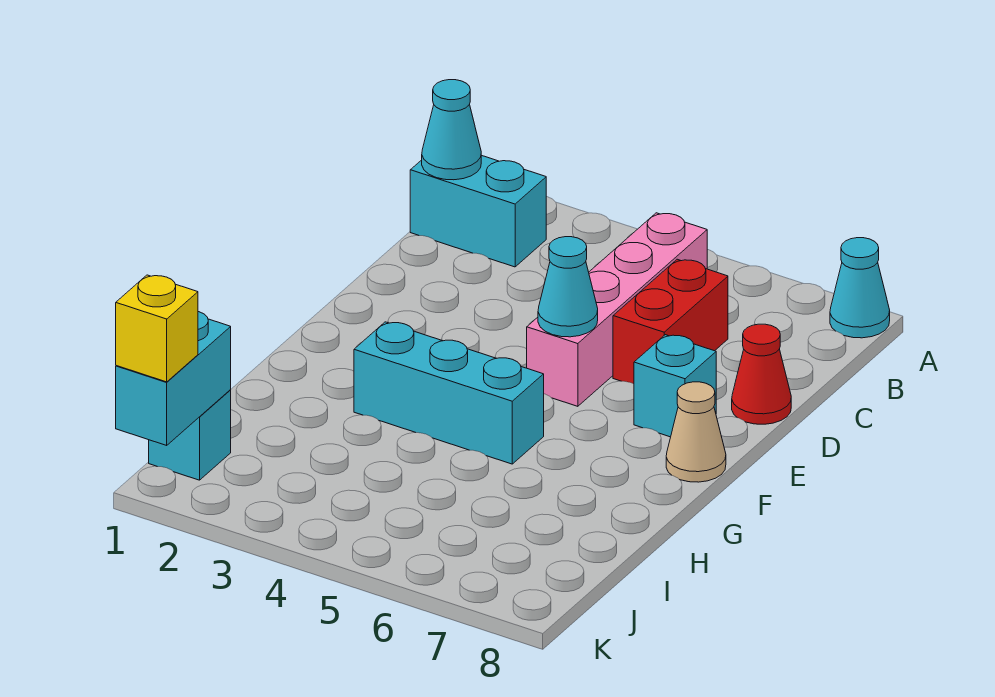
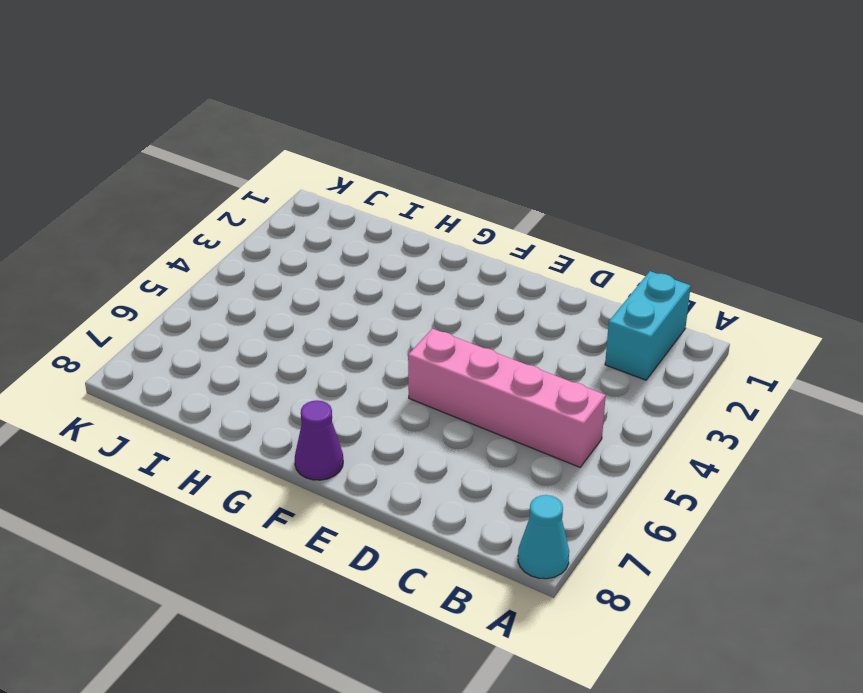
purple cone F8 level 1 -> tan cone F8 level 1
none -> red brick C6:D6 level 1
none -> red cone D8 level 1
none -> cyan brick E7 level 1

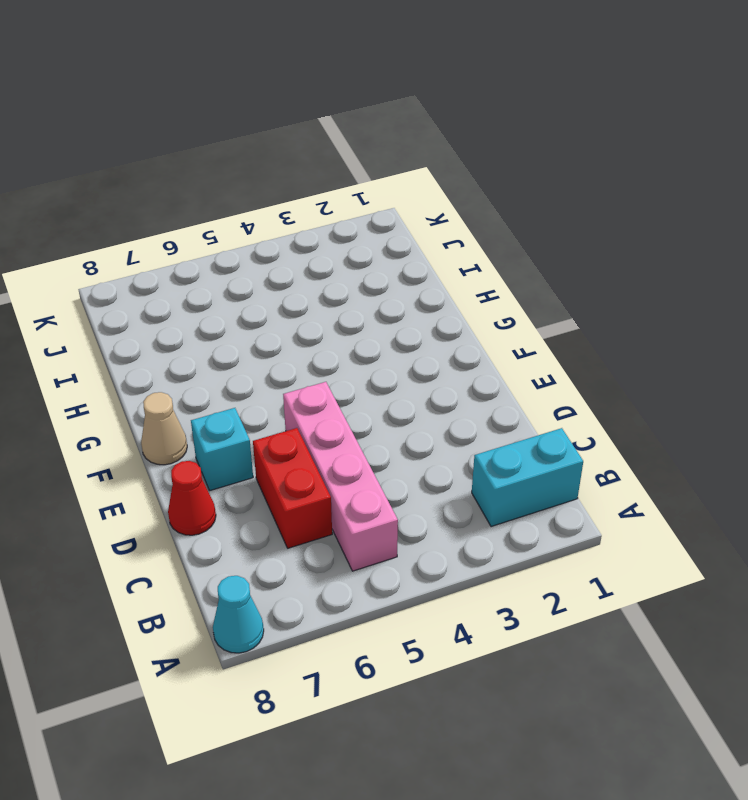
none -> cyan brick G3:G5 level 1
none -> cyan brick J1 level 1
none -> cyan cone B1 level 2

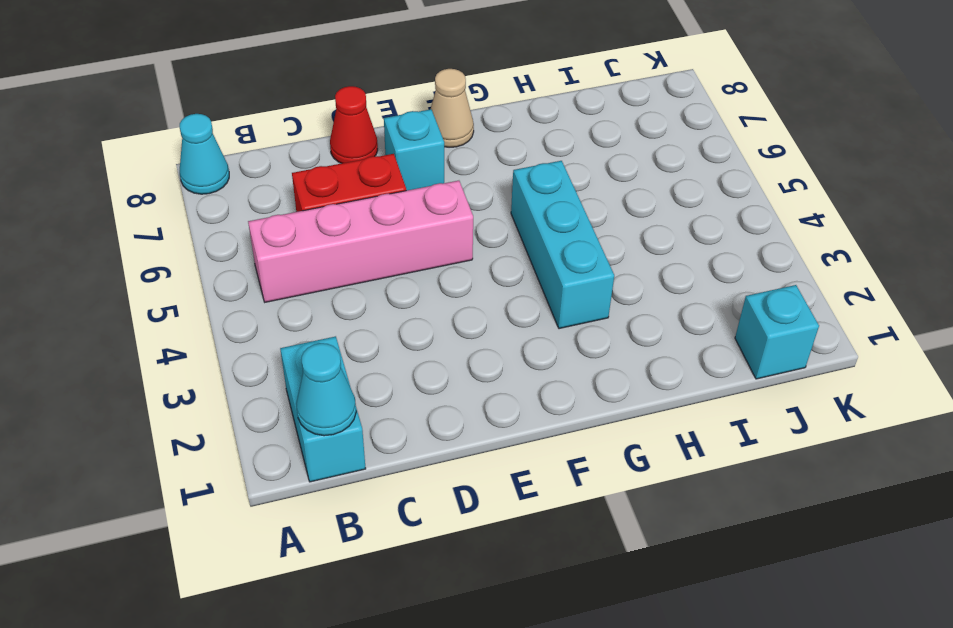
none -> cyan cone E5 level 2
none -> cyan brick J1:K1 level 2
none -> yellow brick K1 level 3

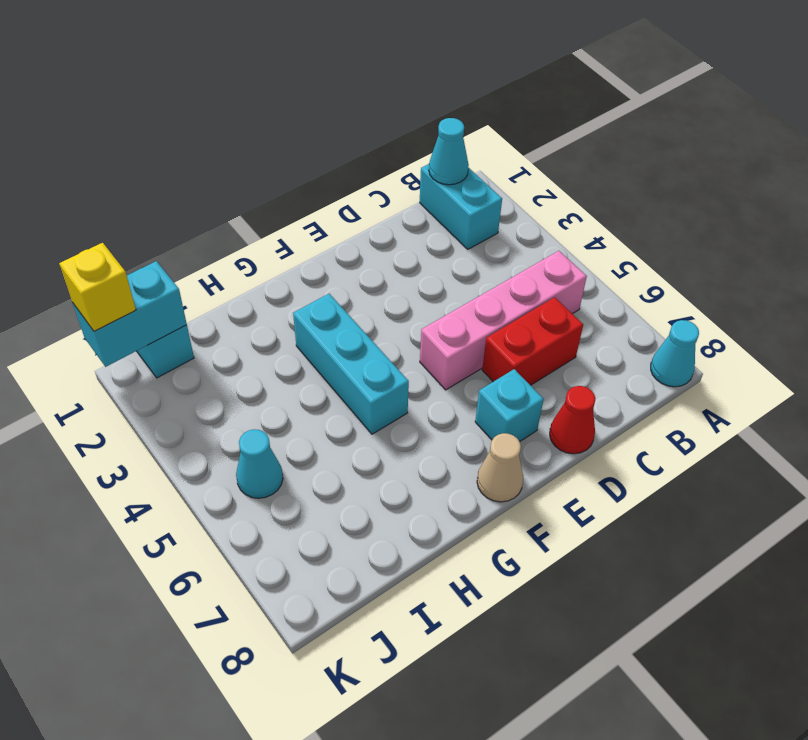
cyan cone J5 level 1 -> cyan cone E5 level 2

